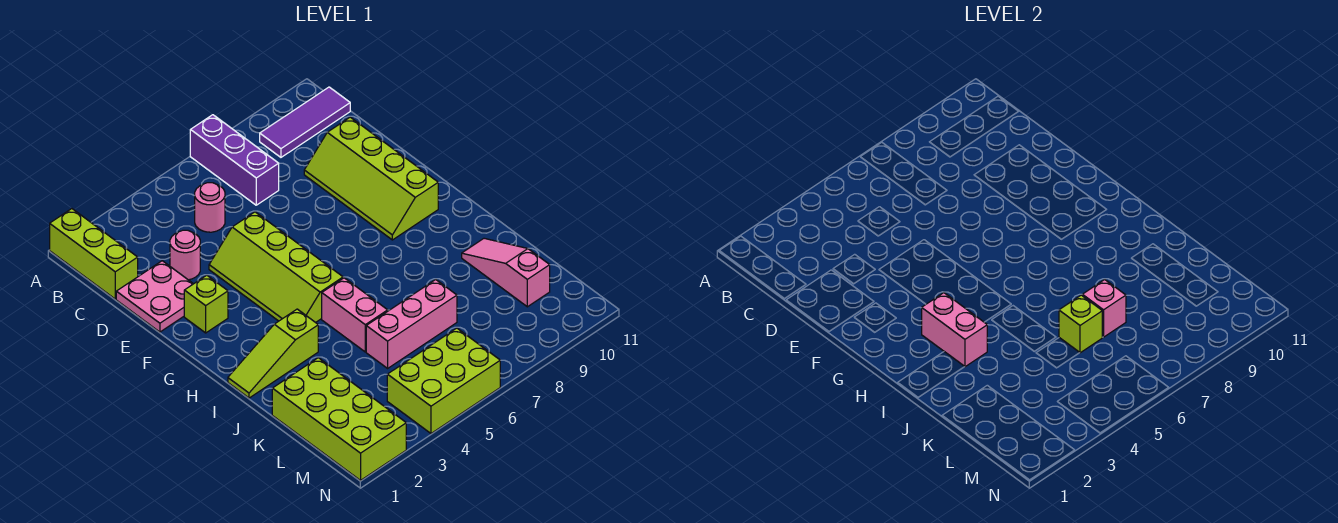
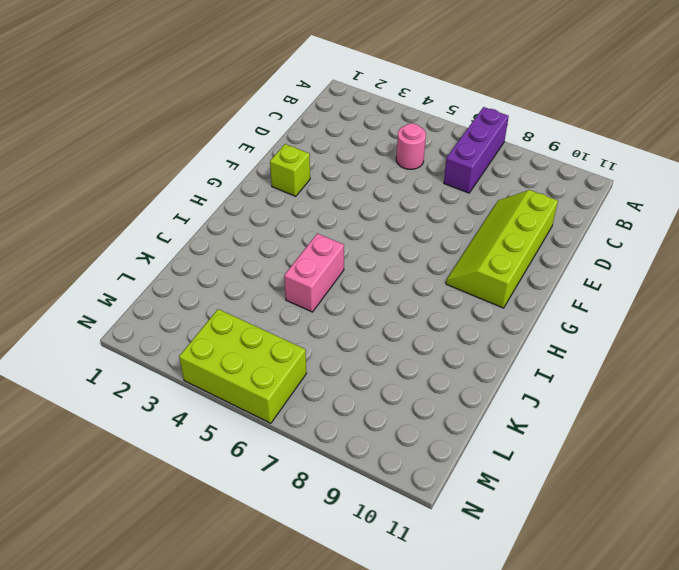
none -> lime brick A1:C1 level 1
none -> purple tile B9:B11 level 1
none -> pink plate D1:E2 level 1

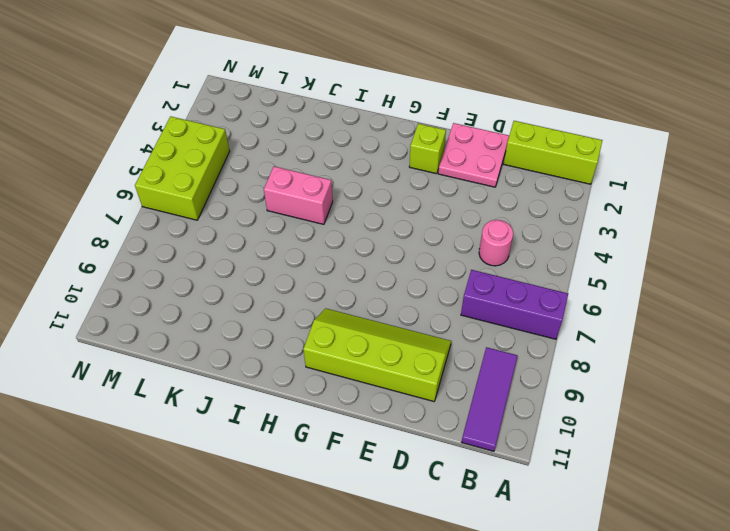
none -> pink round brick D3 level 1
none -> lime slope E4:H5 level 1 top 5
none -> lime slope I1:I3 level 1 top 3

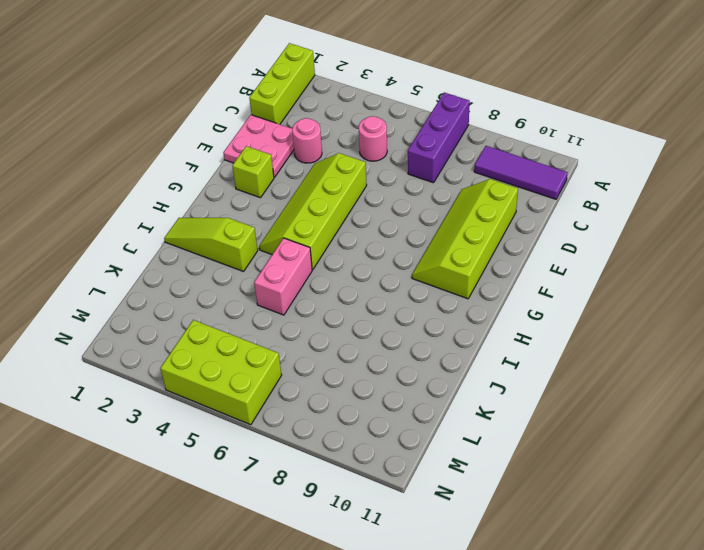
none -> pink slope J10:L10 level 1 top L
none -> lime brick K1:N2 level 1
none -> pink brick K5:K7 level 1

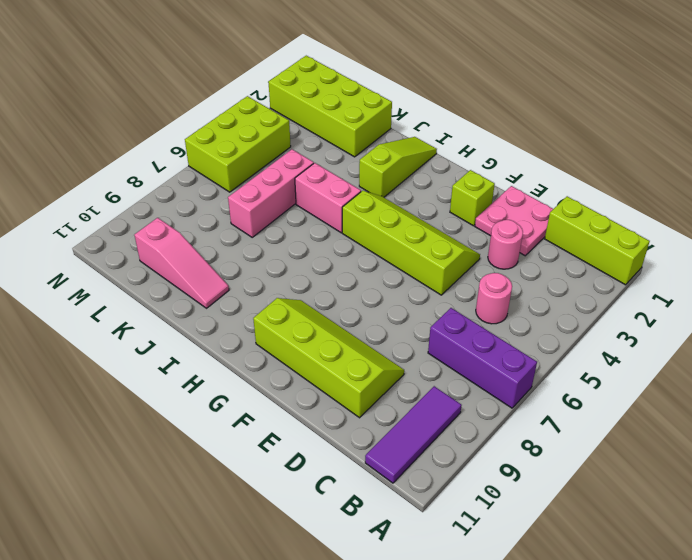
none -> pink brick H3:I3 level 2
none -> lime brick K6 level 2
none -> pink brick K7 level 2

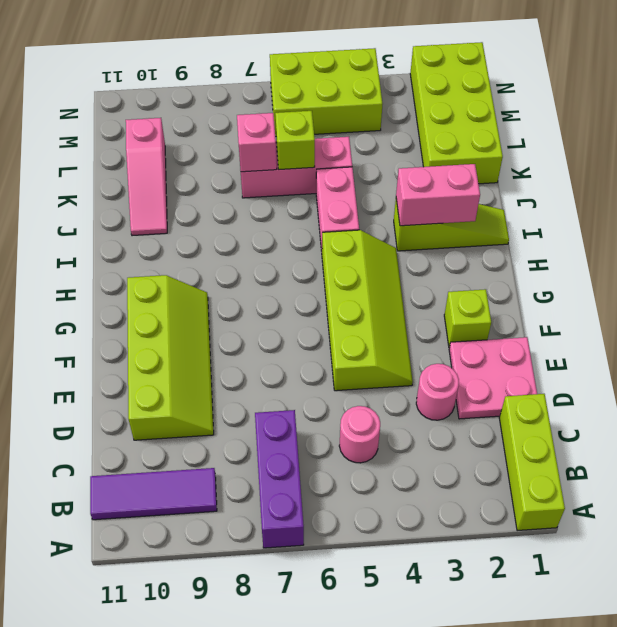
pink brick I2:I3 level 2 -> pink brick H3:I3 level 2

